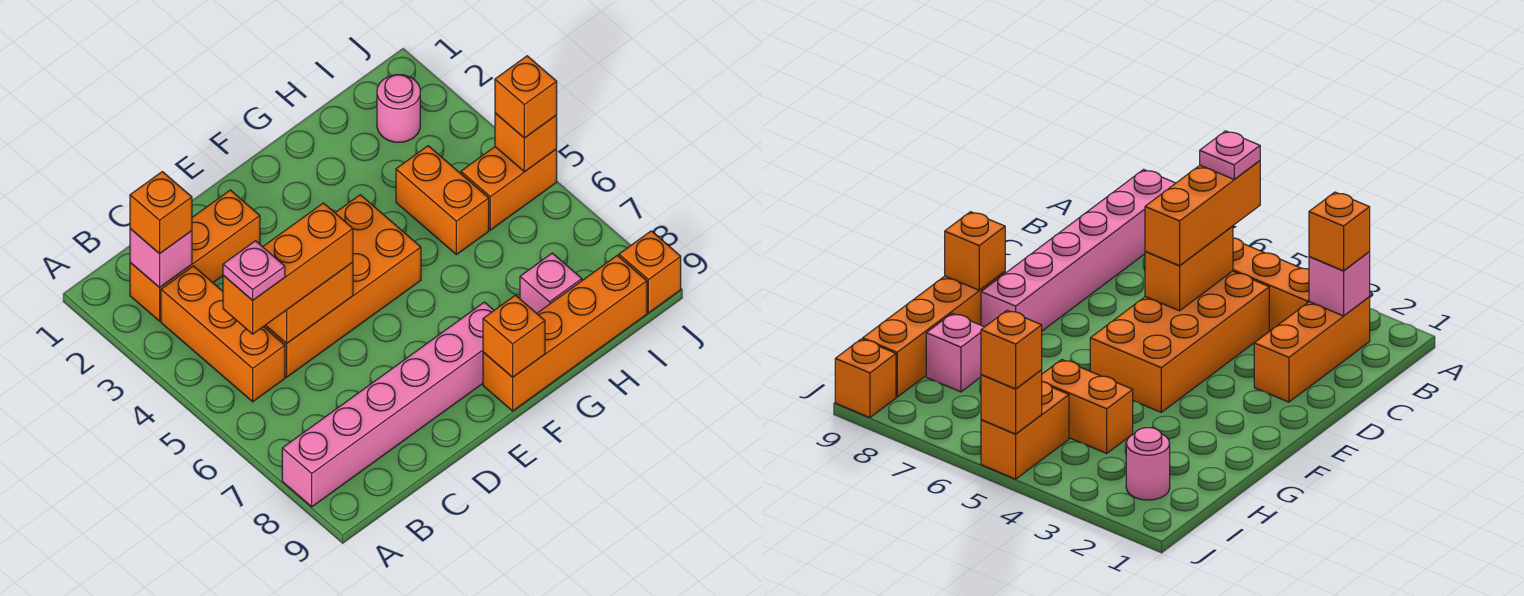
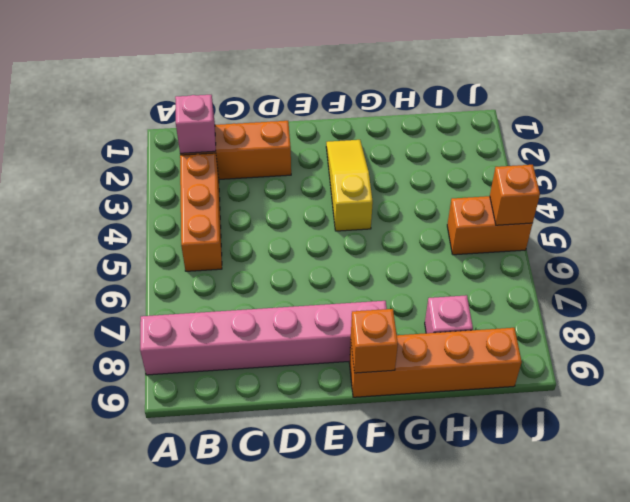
yellow slope F2:F4 level 1 top 4 -> orange brick C4:F5 level 1
none -> orange brick H4:H5 level 1
none -> pink round brick I2 level 1
none -> orange brick J9 level 1

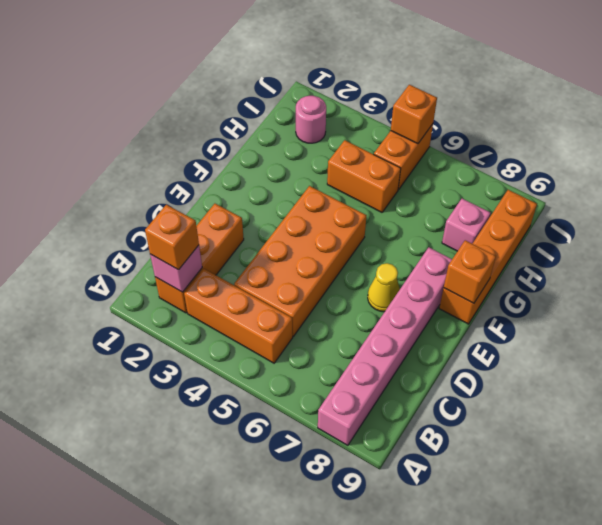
yellow cone E7 level 1 -> none
none -> orange brick J9 level 1
none -> orange brick C5:D5 level 2
none -> orange brick B5:D5 level 3

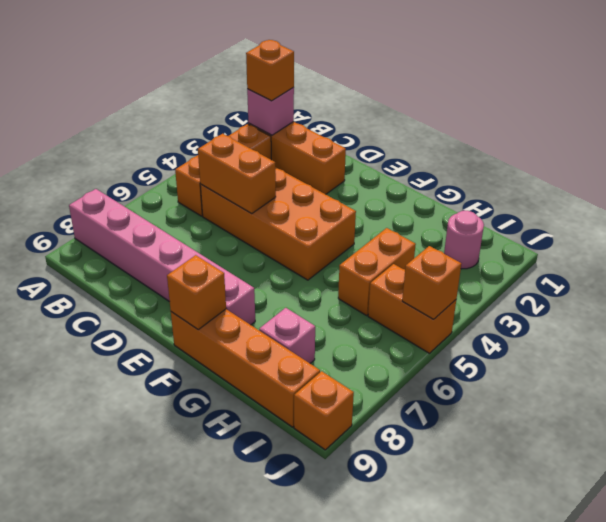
none -> orange brick B5:D5 level 3
none -> orange brick J5 level 3
none -> pink plate B5 level 4

